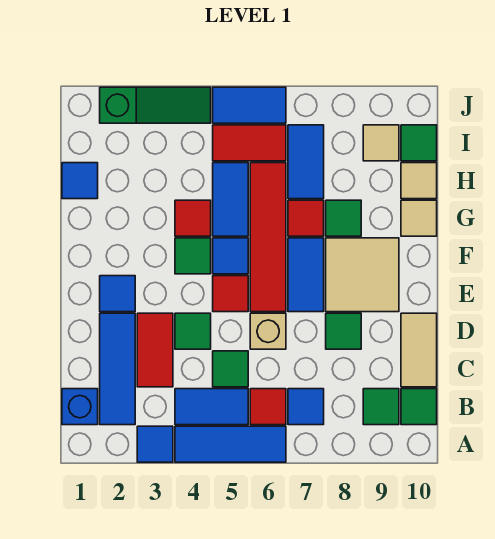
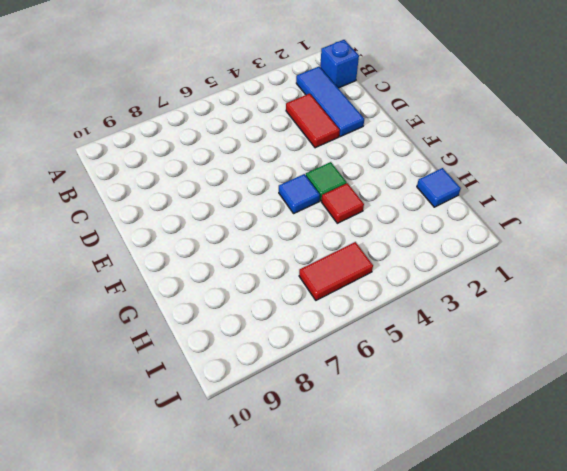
none -> blue tile A3 level 1
none -> blue tile A4:A6 level 1
none -> blue tile B4:B5 level 1
none -> red tile B6 level 1

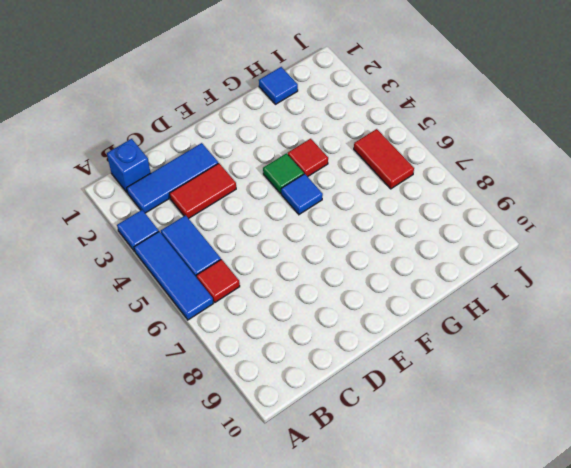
none -> blue tile B7 level 1
none -> green tile B9 level 1
none -> green tile B10 level 1
none -> green tile C5 level 1

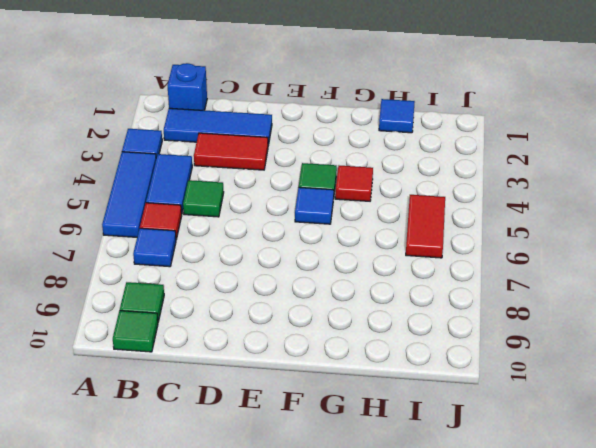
none -> tan tile C10:D10 level 1
none -> green tile D4 level 1
none -> tan brick D6 level 1
none -> green tile D8 level 1

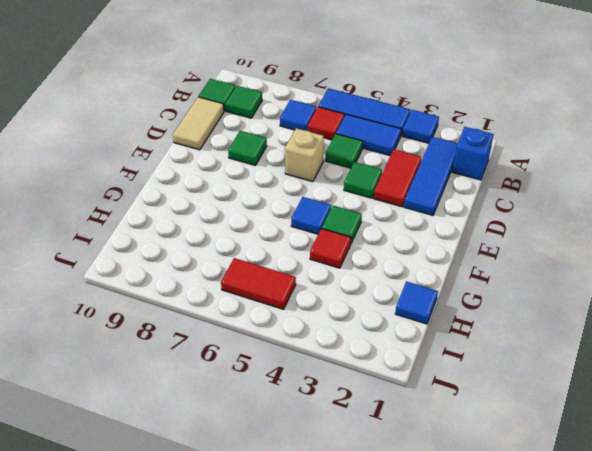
none -> blue tile E2 level 1
none -> red tile E5 level 1
none -> red tile E6:H6 level 1
none -> blue tile E7:F7 level 1

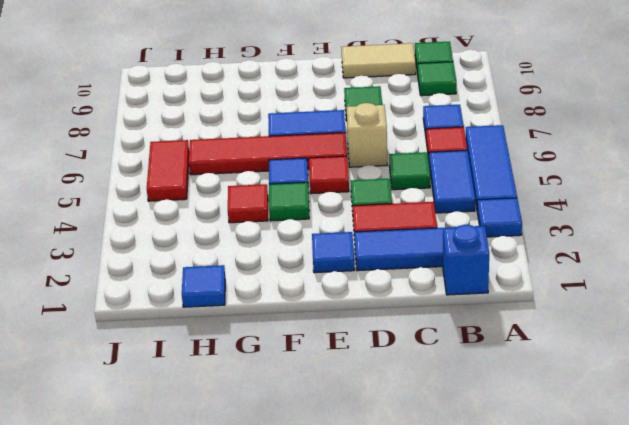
none -> tan tile E8:F9 level 1
none -> blue tile G5:H5 level 1
none -> red tile G7 level 1
none -> green tile G8 level 1

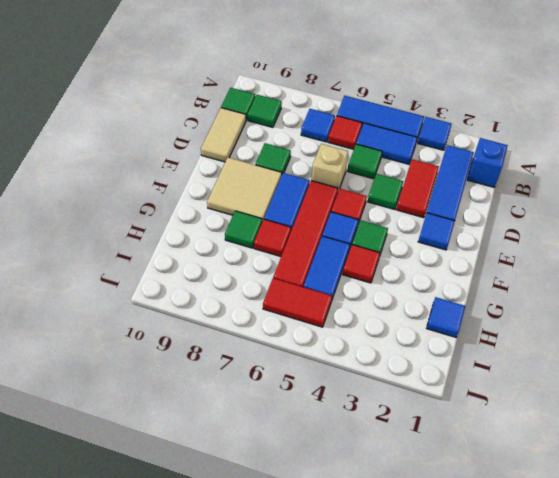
none -> tan tile G10 level 1
none -> blue tile H7:I7 level 1
none -> tan tile H10 level 1
none -> tan tile I9 level 1

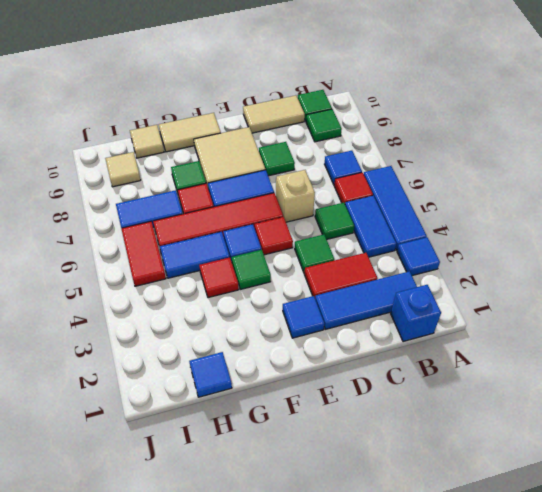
tan tile F10:G10 level 1 -> tan tile G10 level 1
none -> green tile I10 level 1
none -> green slope J2:J4 level 1 top 2
none -> blue tile J5:J6 level 1

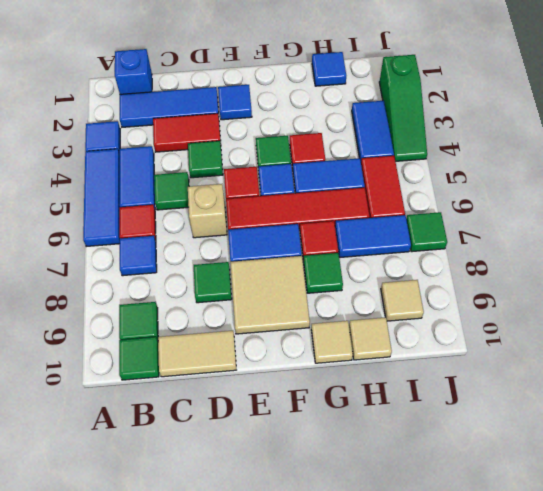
blue tile I3:I4 level 1 -> blue tile J5:J6 level 1
green tile J7 level 1 -> green tile I10 level 1

